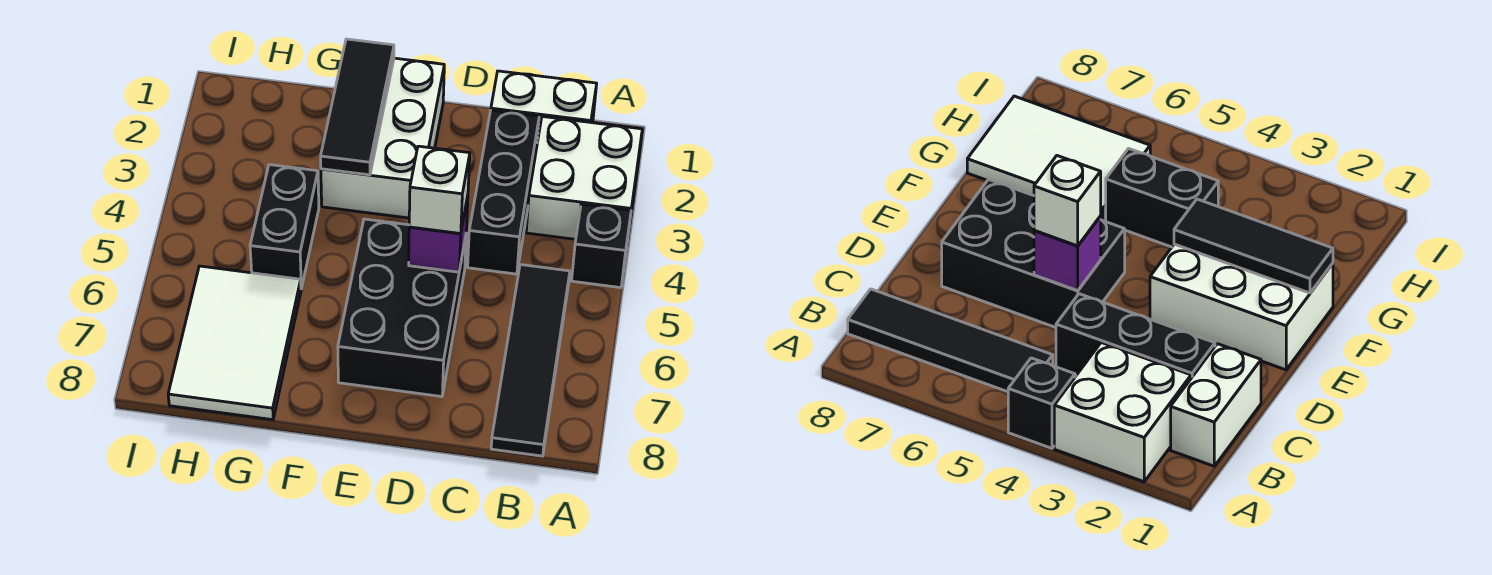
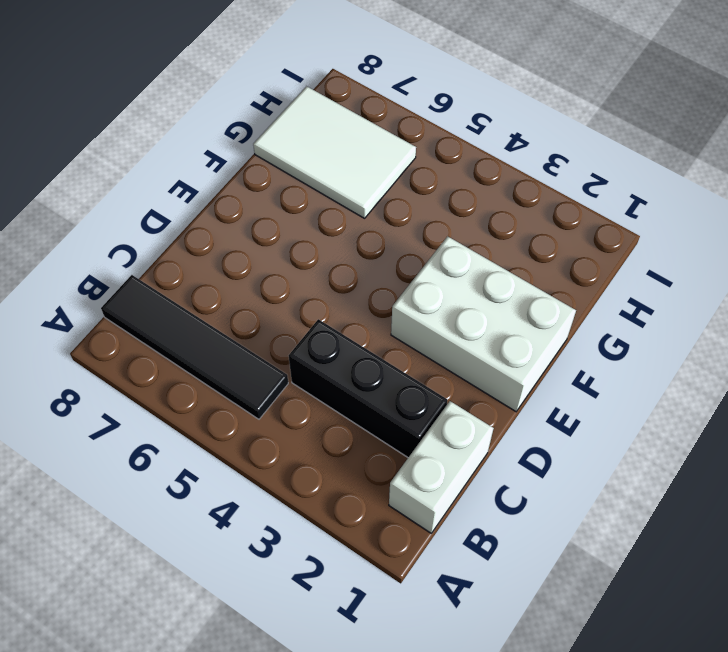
none -> white brick A2:B3 level 1
none -> black brick A4 level 1
none -> black brick D5:E7 level 1

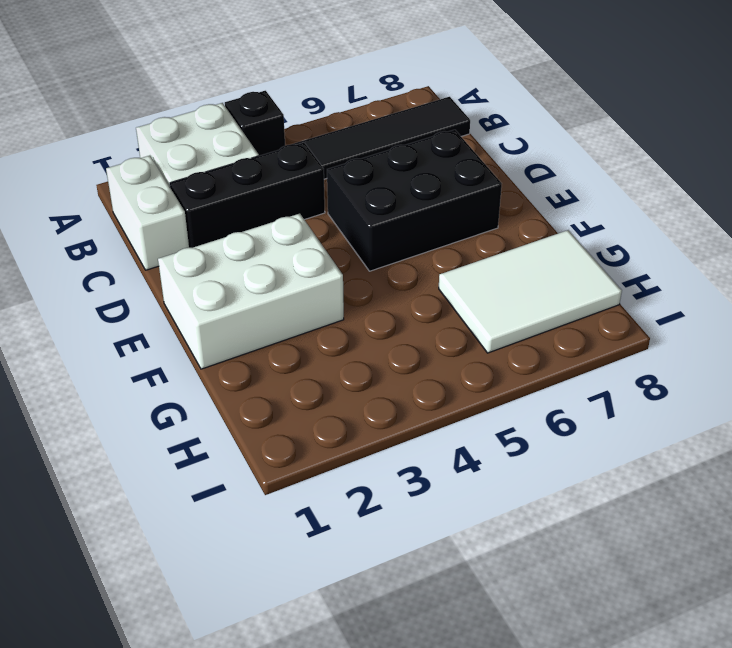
none -> black brick G4:G5 level 1
none -> purple brick D5 level 2
none -> black tile F1:F3 level 2

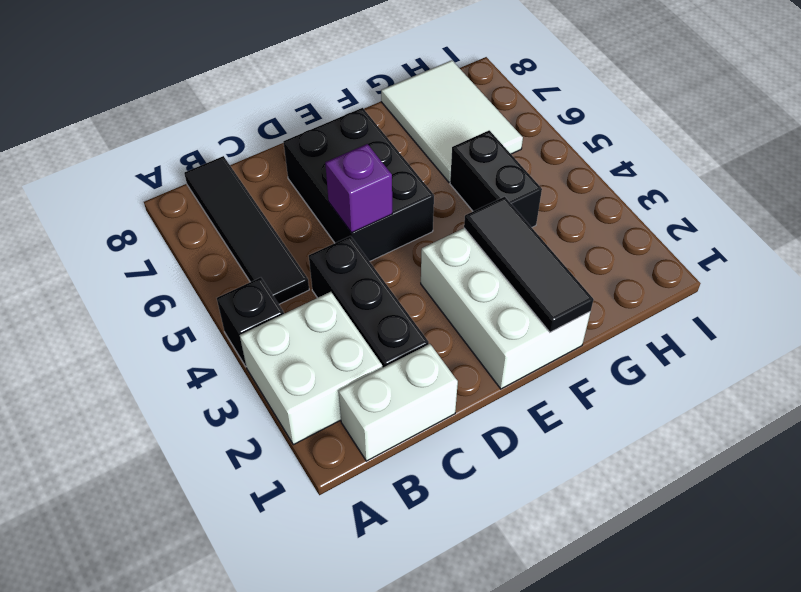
none -> white brick D5 level 3

